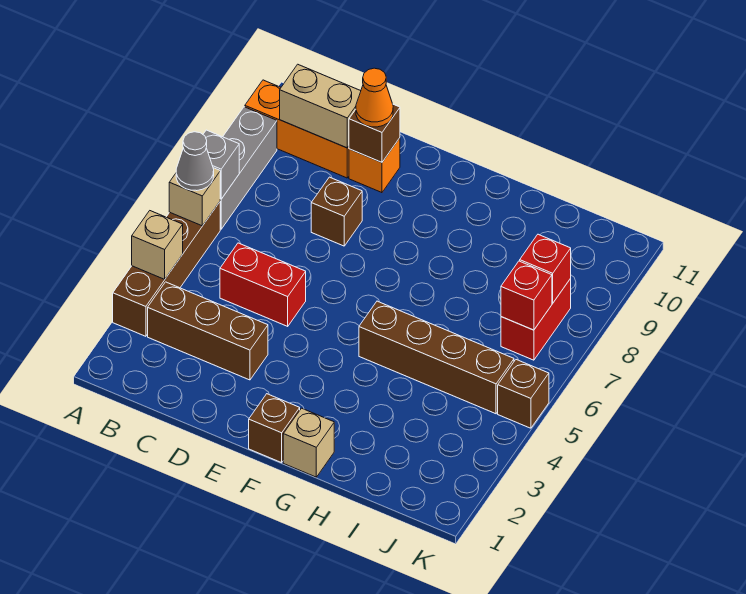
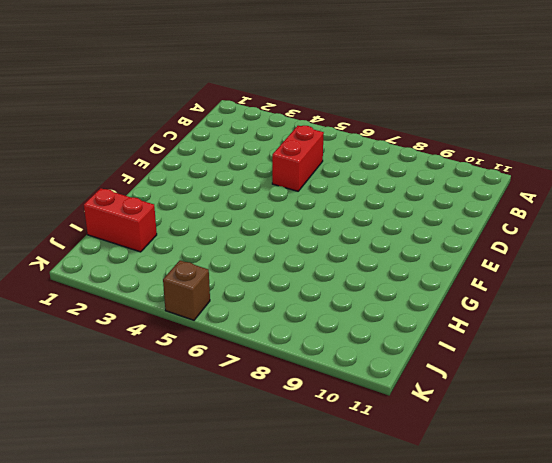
red brick I1:I2 level 1 -> red brick J7:J8 level 1
none -> brown brick A3:A6 level 1
none -> grey brick A7:A9 level 1
none -> orange brick A10:C10 level 1

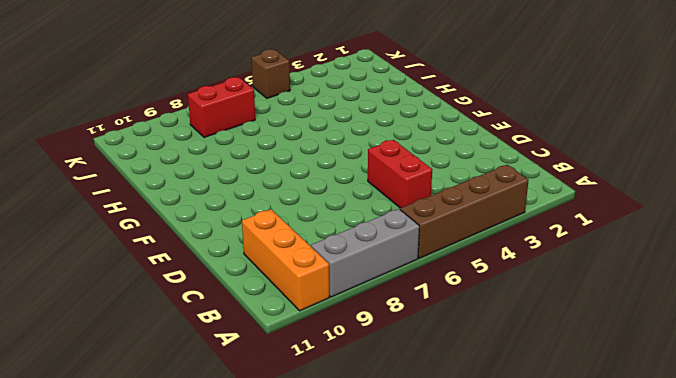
none -> brown brick B3:D3 level 1
none -> brown brick D8 level 1
none -> orange brick D10 level 1

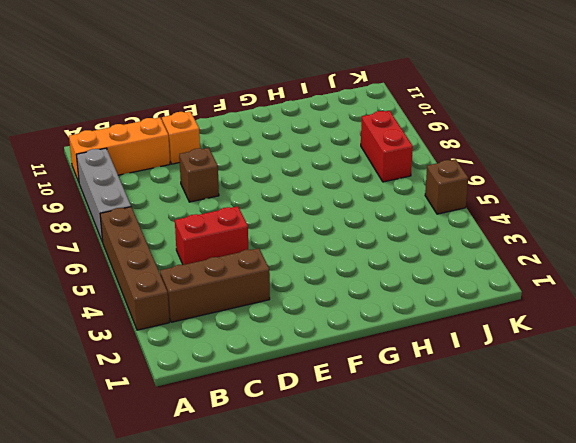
none -> brown brick F1 level 1
none -> tan brick G1 level 1
none -> brown brick G5:J5 level 1

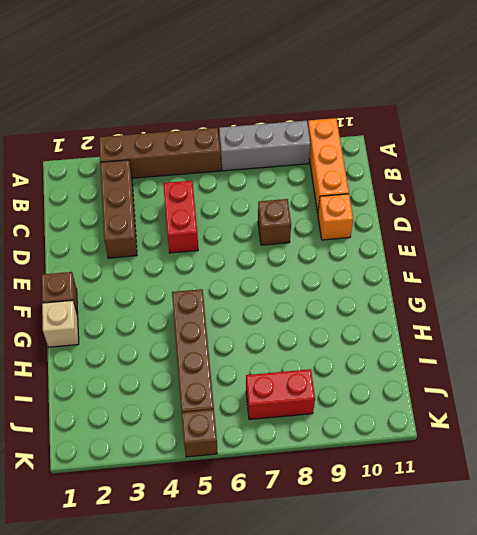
none -> tan brick A4 level 2
none -> tan brick A6 level 2
none -> grey brick A7 level 2

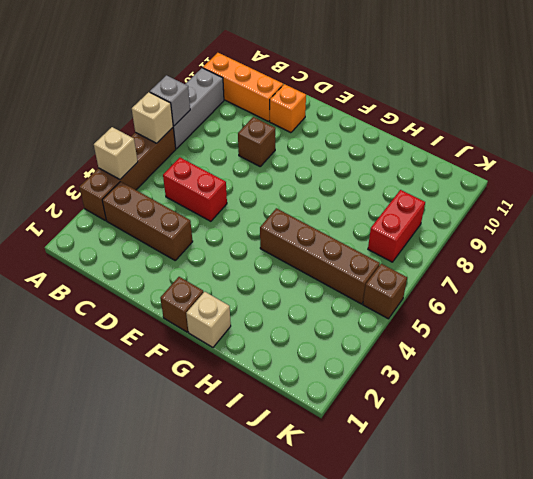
none -> tan brick B10:C10 level 2
none -> brown brick D10 level 2
none -> red brick J7 level 2

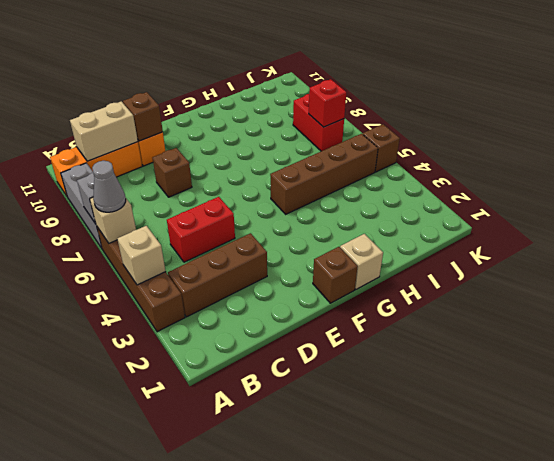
none -> red brick J8 level 2
none -> orange cone D10 level 3

